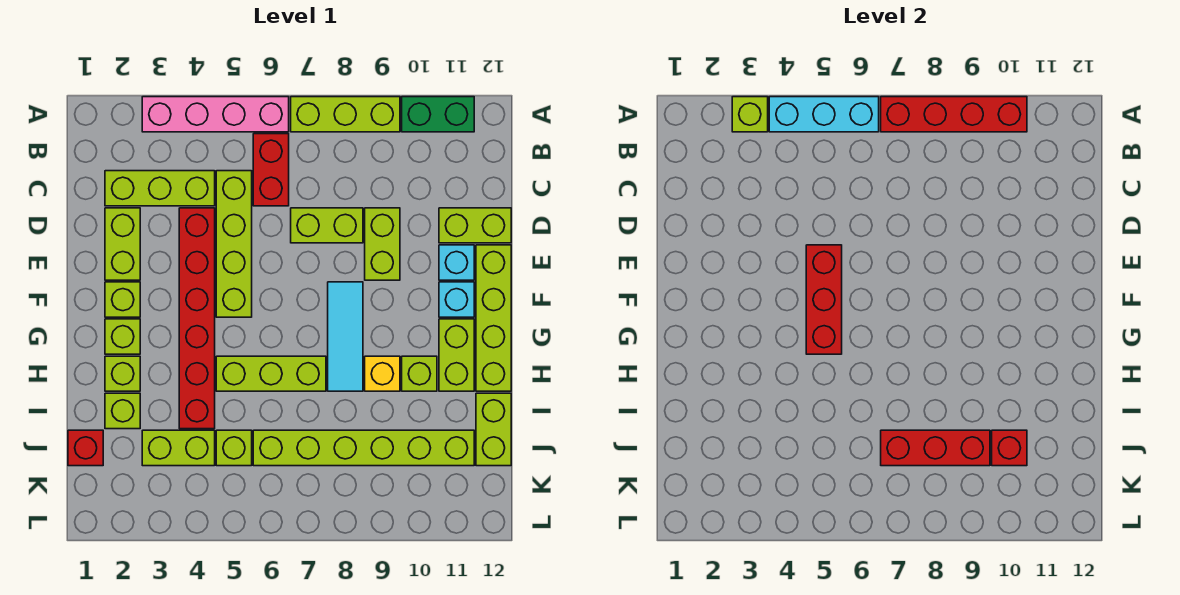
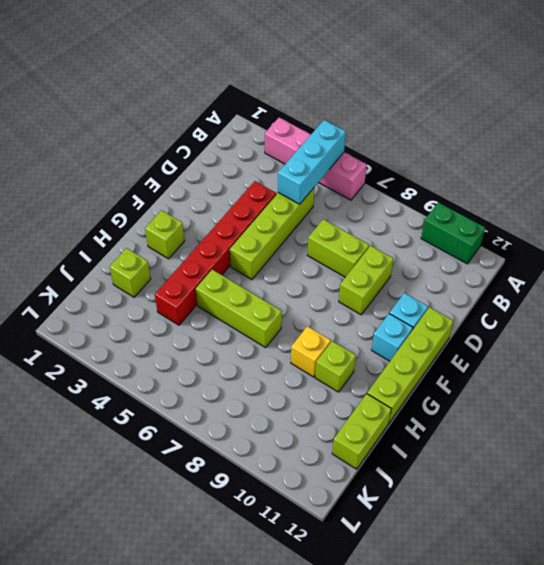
cyan brick A5:C5 level 2 -> cyan brick A4:A6 level 2
none -> lime brick A7:A9 level 1
none -> red brick B6:C6 level 1
none -> lime brick C2:C4 level 1
none -> lime brick D2:E2 level 1

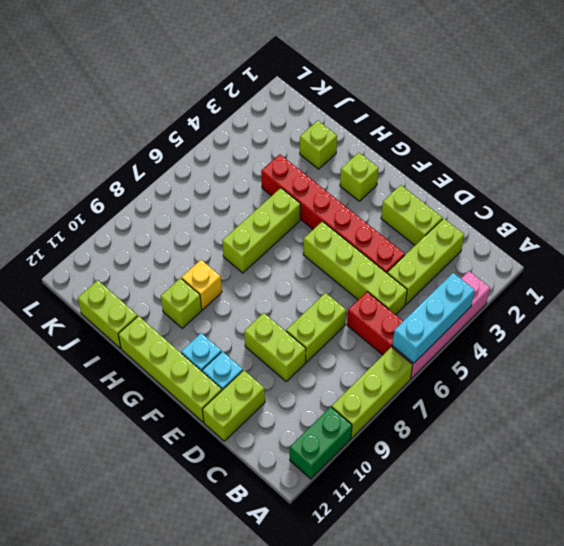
none -> lime brick F2 level 1
none -> cyan tile F8:H8 level 1
none -> lime brick G11:H11 level 1
none -> lime brick H2 level 1

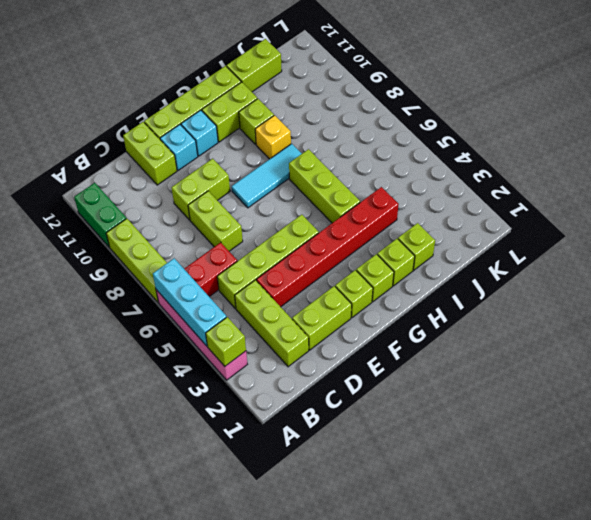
none -> red brick J1 level 1
none -> lime brick J3:J4 level 1
none -> lime brick J5 level 1
none -> lime brick J6:J11 level 1

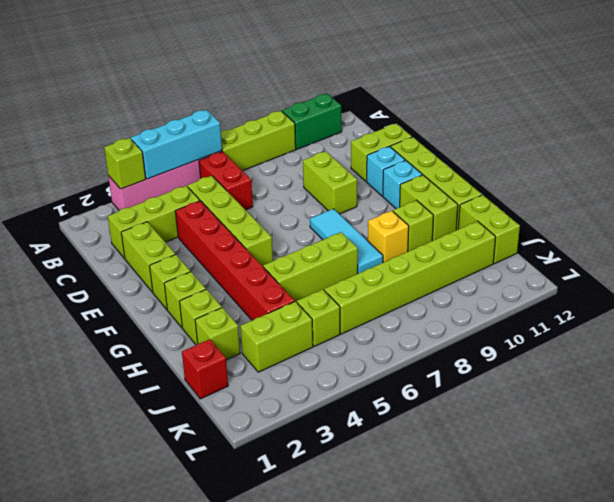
none -> lime brick D7:D8 level 1
none -> red brick A7:A10 level 2
none -> red brick E5:G5 level 2
none -> red brick J7:J9 level 2

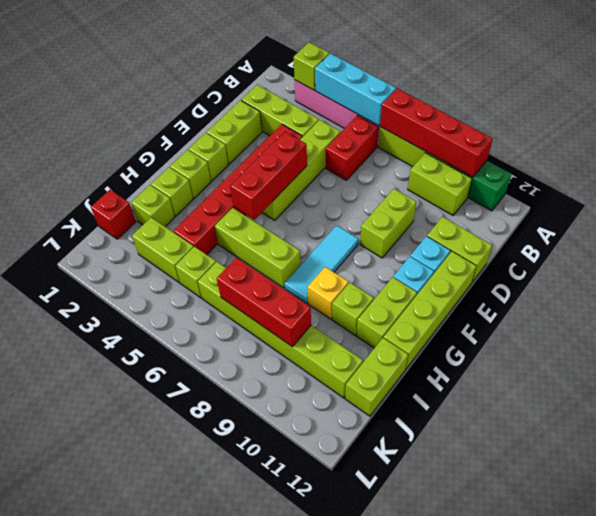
lime brick B9:B10 level 1 -> lime brick D7:D8 level 1
none -> red brick J10 level 2

